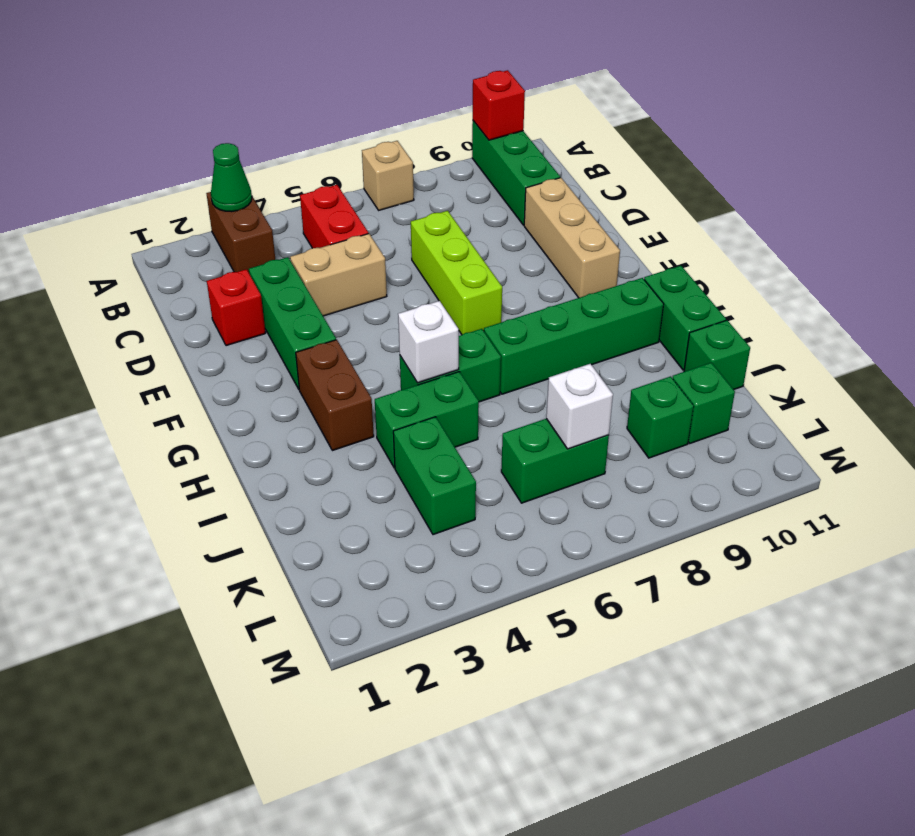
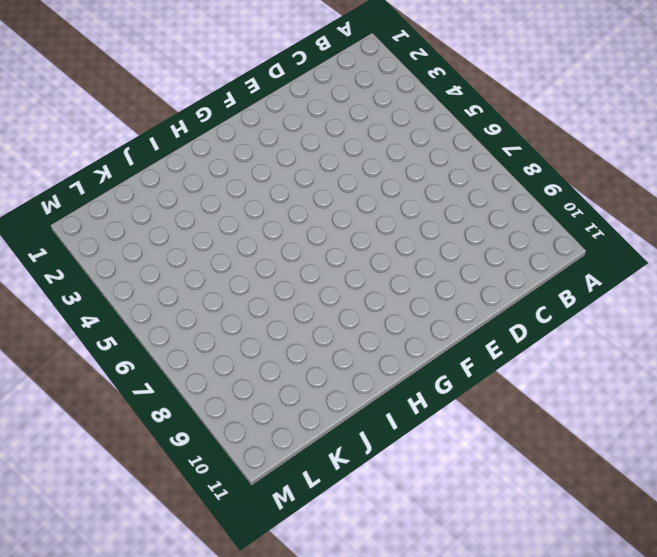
none -> brown brick A3:B3 level 1
none -> tan brick A7 level 1
none -> green brick A10:C10 level 1

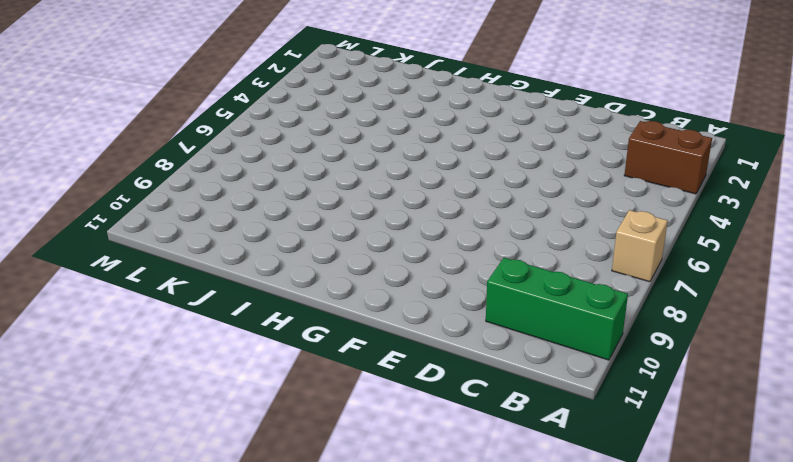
none -> red brick B5:C5 level 1
none -> red brick D2 level 1
none -> green brick D3:F3 level 1

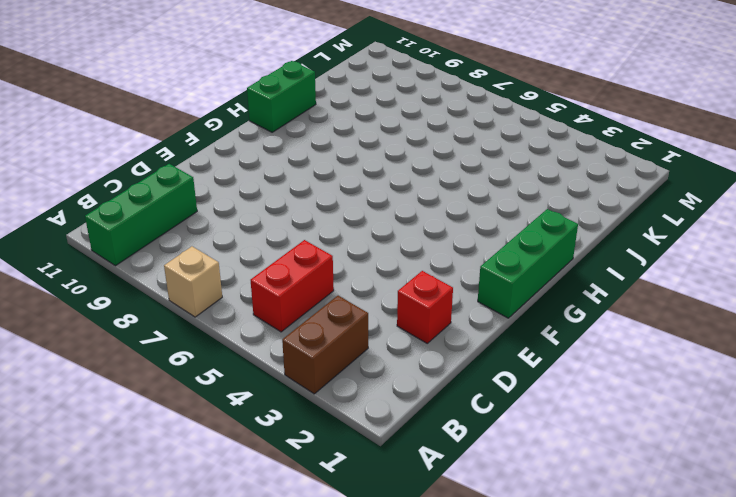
green brick F1:H1 level 1 -> green brick D3:F3 level 1
none -> tan brick D4:D5 level 1
none -> lime brick D7:F7 level 1
none -> tan brick D10:F10 level 1

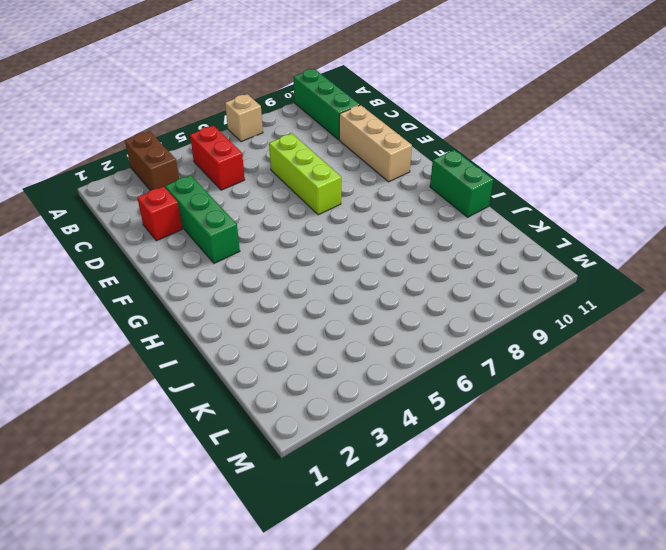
none -> tan brick D4:D5 level 1
none -> brown brick G3:H3 level 1
none -> green brick H5:H6 level 1

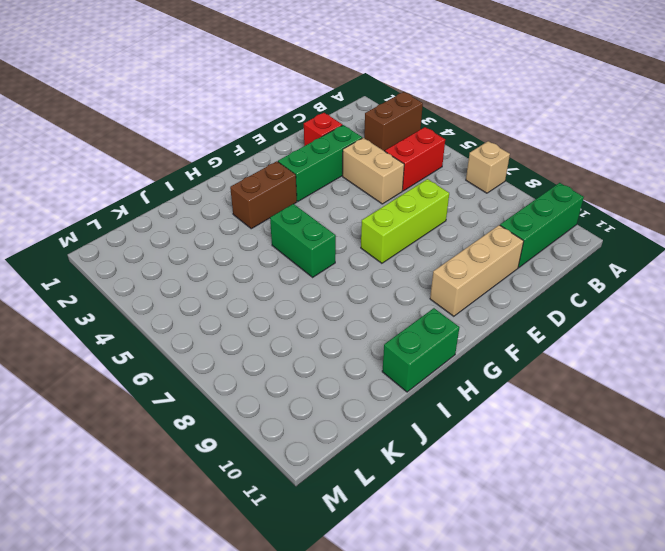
none -> green brick H7:H10 level 1
none -> green brick I4:I5 level 1
none -> green brick J4:K4 level 1

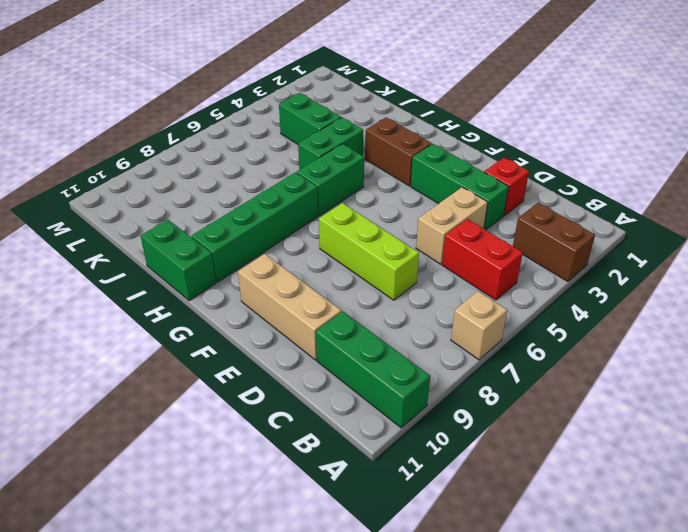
none -> green brick J11 level 1
none -> green brick K6:K7 level 1
none -> green brick K9 level 1

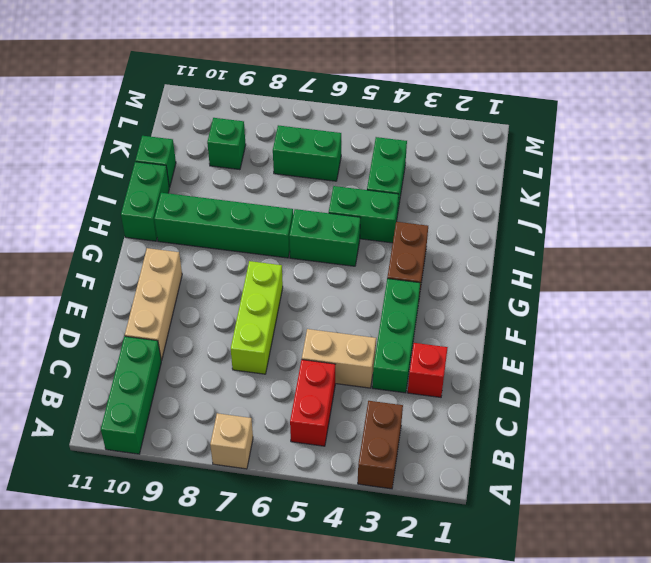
none -> green brick K10 level 1
none -> green cone A3 level 2
none -> red brick A10 level 2

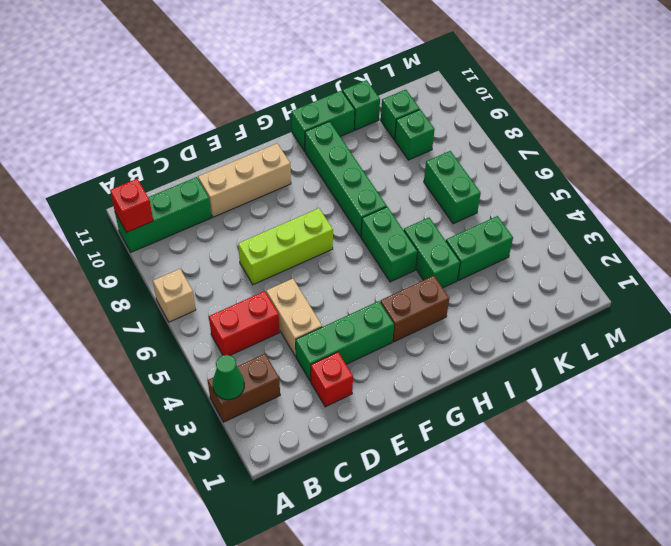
none -> white brick H5 level 2
none -> white brick K7 level 2

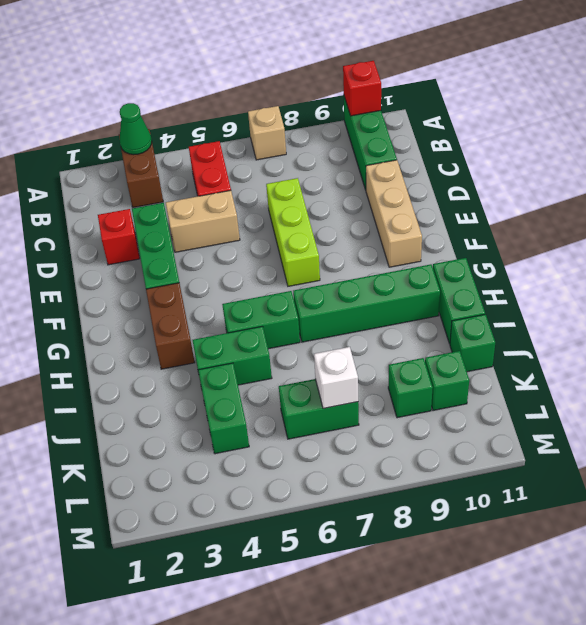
none -> white brick H5 level 2

